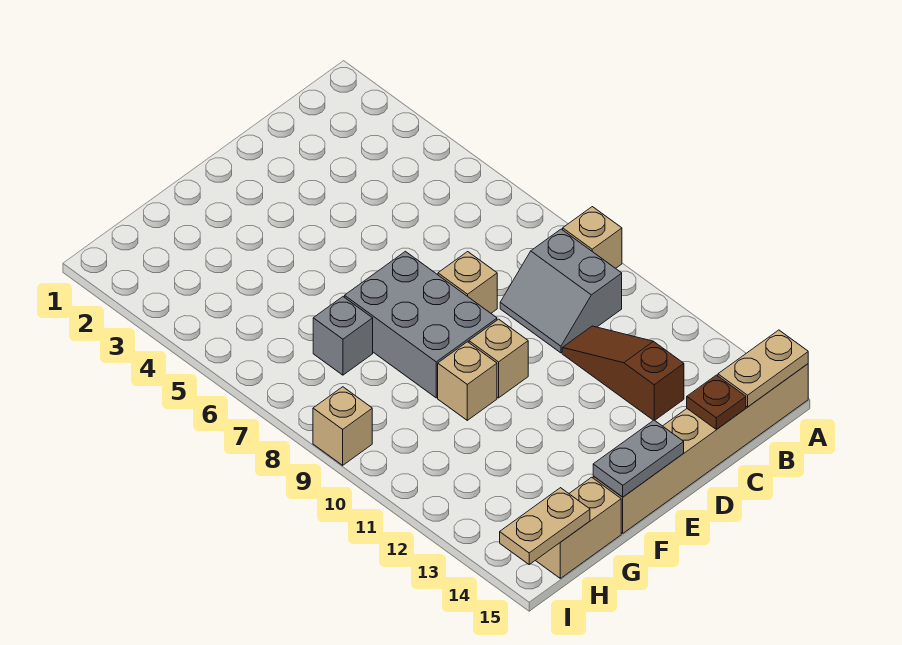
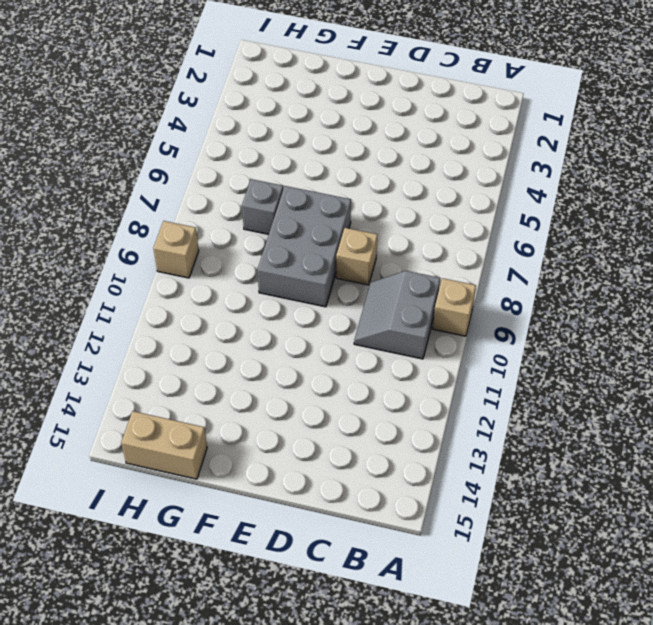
none -> tan brick A15:F15 level 1
none -> brown slope C11:C13 level 1 top 13
none -> tan brick E10 level 1

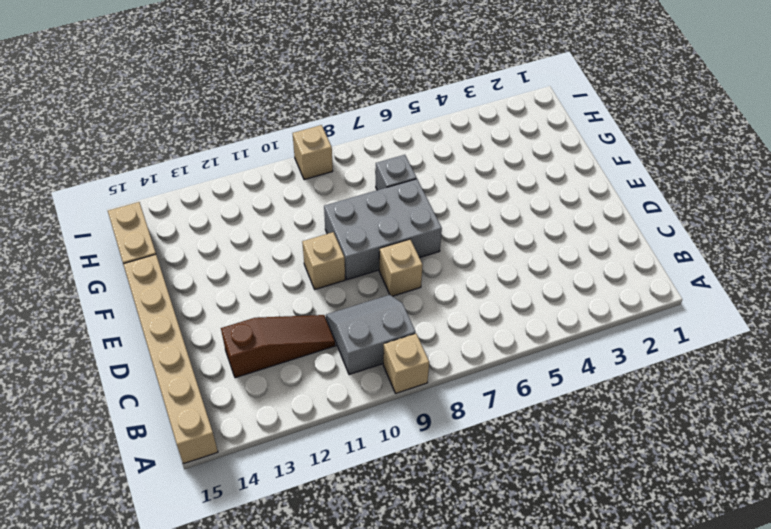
none -> tan brick F10 level 1
none -> tan plate A15:B15 level 2
none -> brown plate C15 level 2

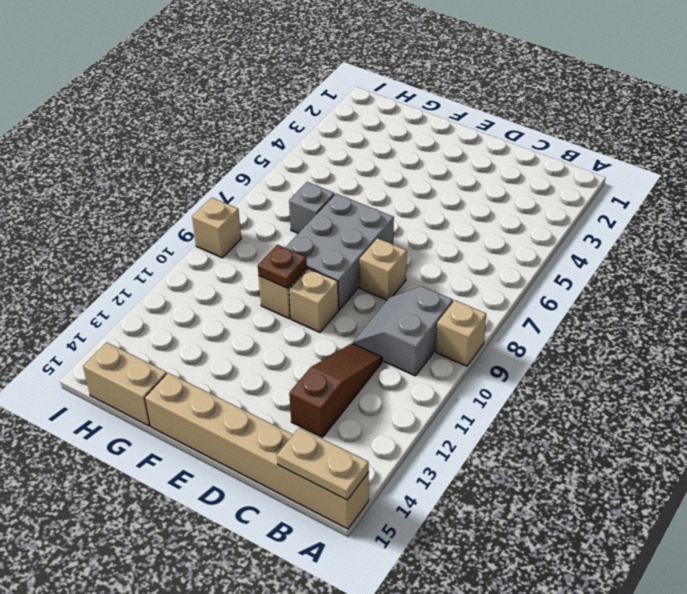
brown plate F10 level 2 -> brown plate C15 level 2
none -> grey plate E15:F15 level 2
none -> tan plate H15:I15 level 2

